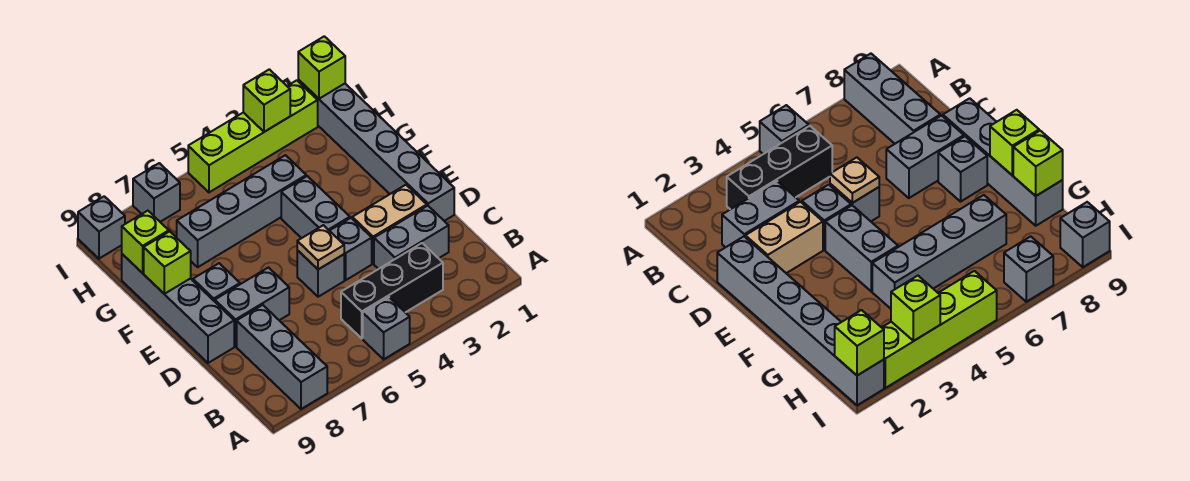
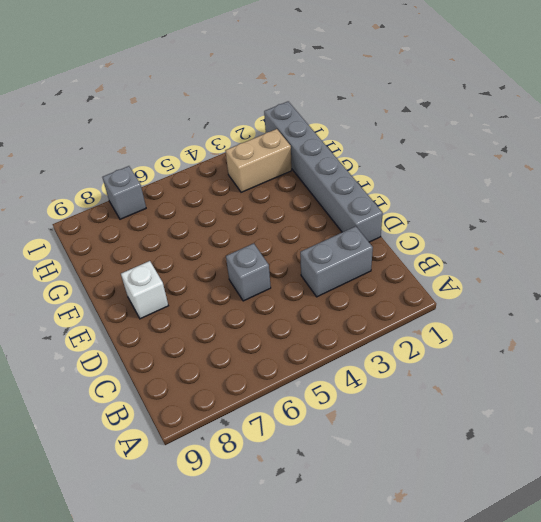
white brick E8 level 1 -> grey brick E8 level 1
tan brick H2:H3 level 1 -> tan brick D2:D3 level 1
none -> grey brick A5 level 1
none -> grey brick A8:C8 level 1
none -> black brick B3:B5 level 1

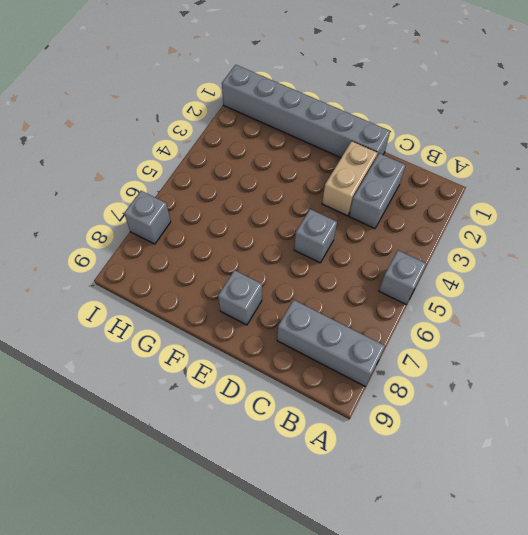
none -> black brick B3:B5 level 1
none -> grey brick D4 level 1
none -> grey brick D7:D8 level 1

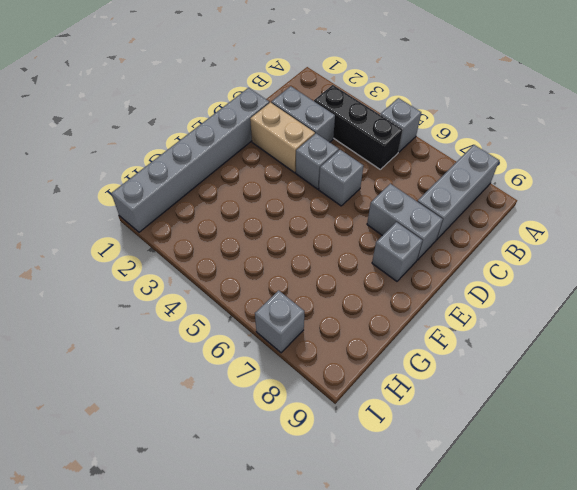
none -> grey brick D9:G9 level 1
none -> grey brick E4:F4 level 1
none -> grey brick G4:G7 level 1

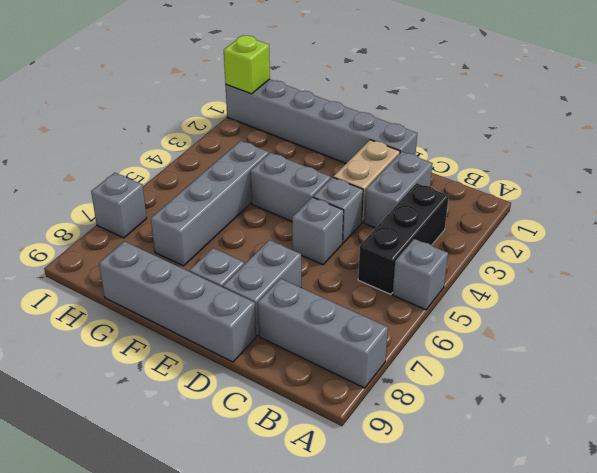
none -> lime brick I2:I5 level 1
none -> grey brick I9 level 1
none -> tan plate D5 level 2

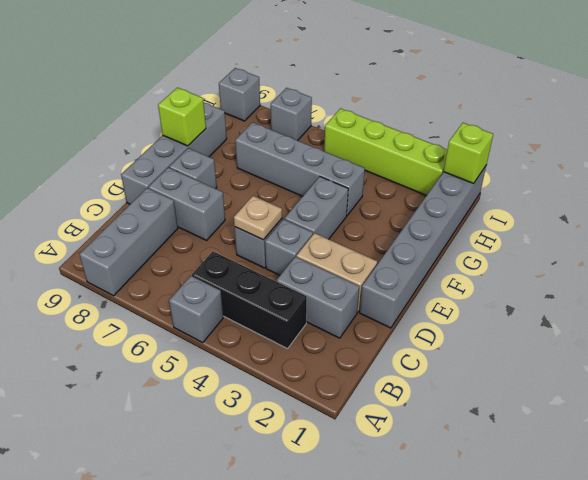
none -> lime brick G9 level 2
none -> lime brick I3 level 2

